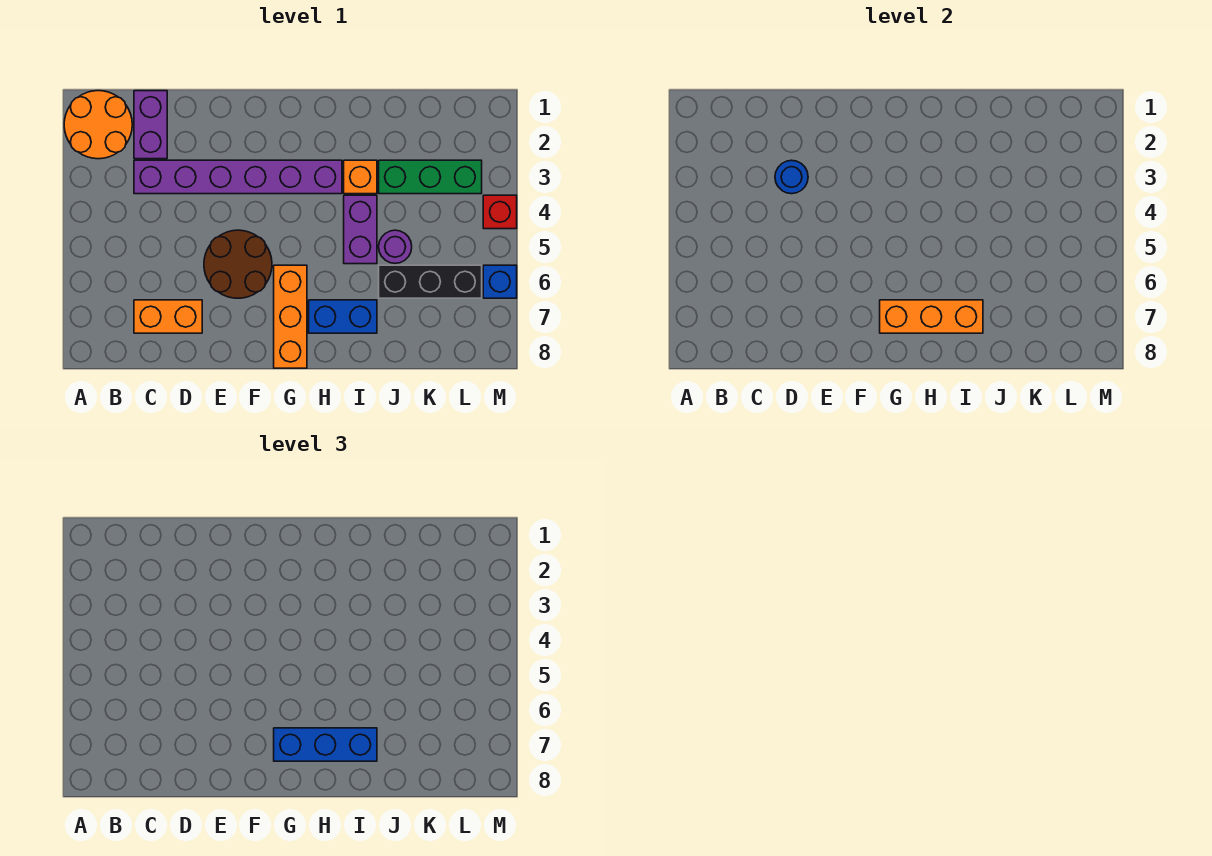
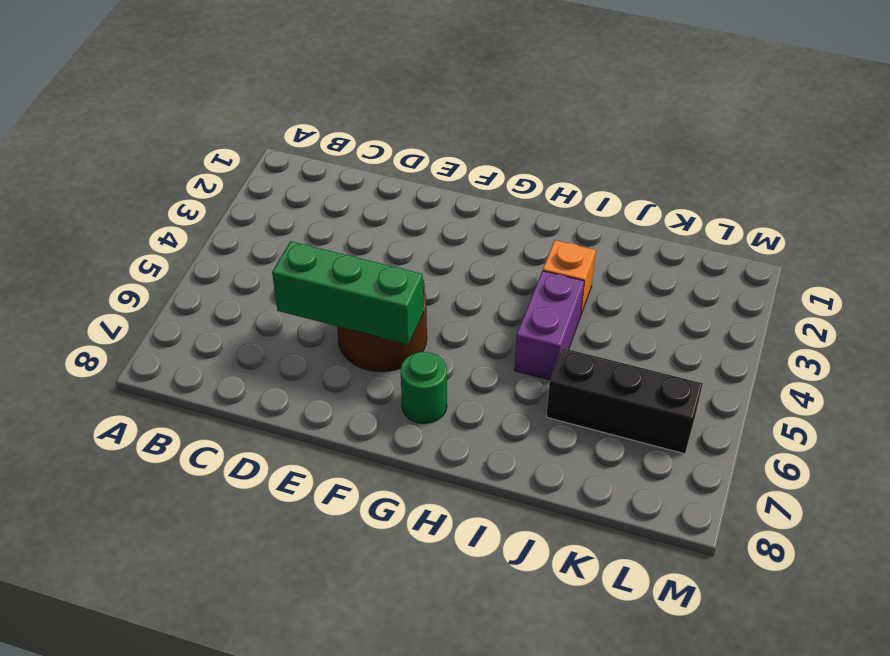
green brick D6:F6 level 2 -> green brick J3:L3 level 1
green round brick G7 level 1 -> orange brick G6:G8 level 1
none -> orange round brick A1:B2 level 1
none -> purple brick C1:C2 level 1
none -> purple brick C3:H3 level 1

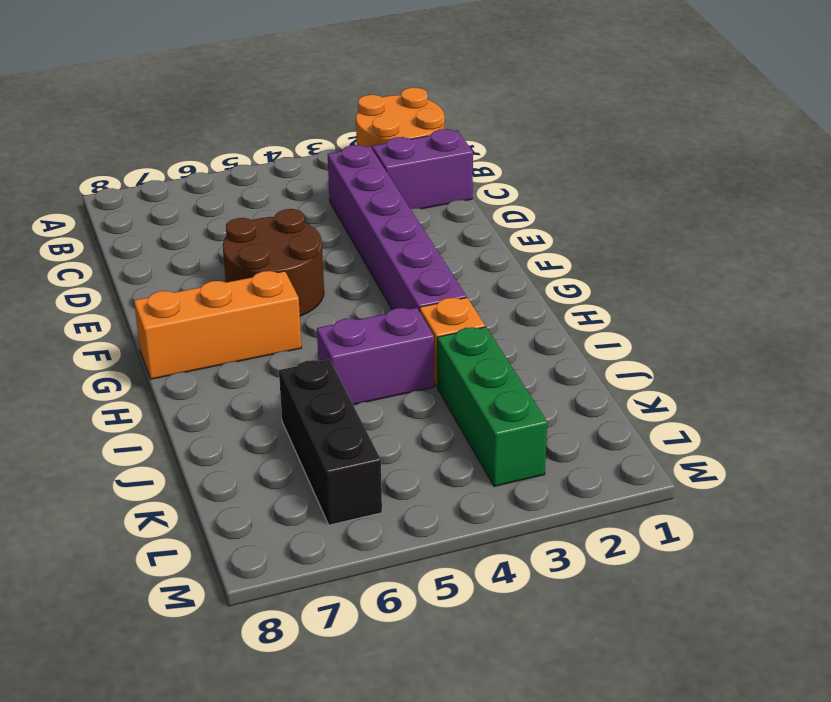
none -> orange brick C7:D7 level 1
none -> blue brick H7:I7 level 1
none -> purple round brick J5 level 1

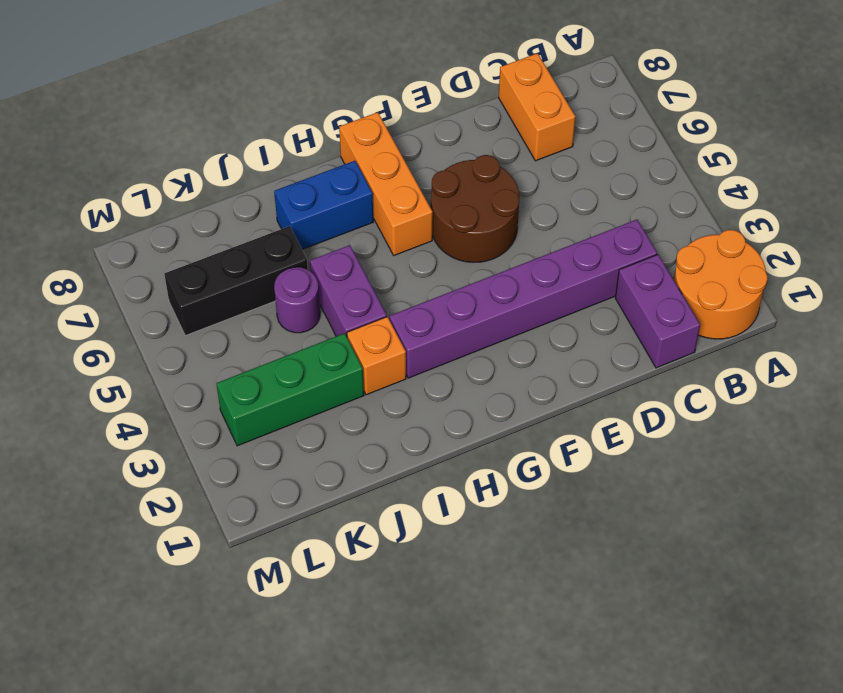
orange brick C7:C8 level 1 -> orange brick C7:D7 level 1
none -> red brick M4 level 1
none -> blue brick M6 level 1
none -> blue round brick D3 level 2

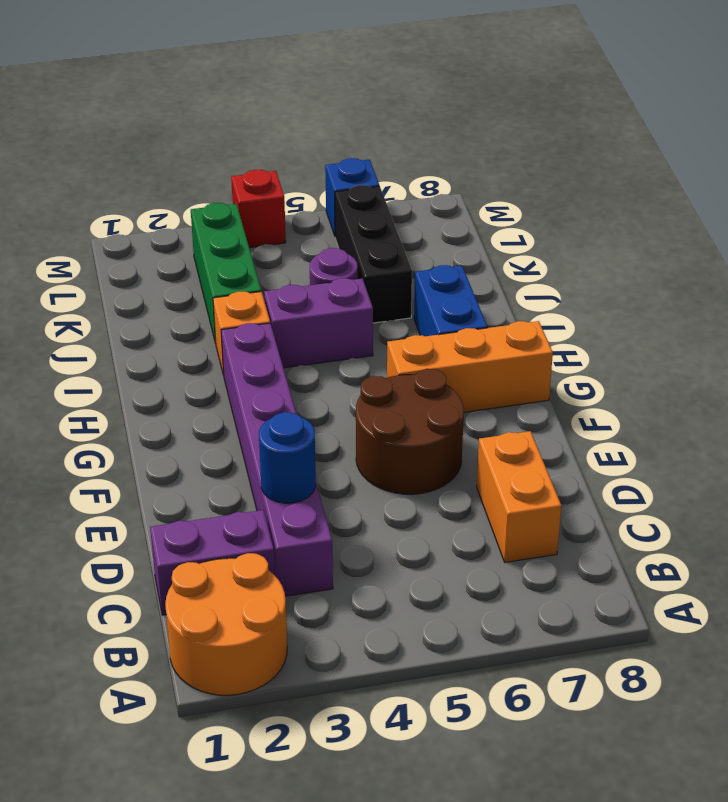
none -> orange brick G7:I7 level 2
none -> blue brick G7:I7 level 3

